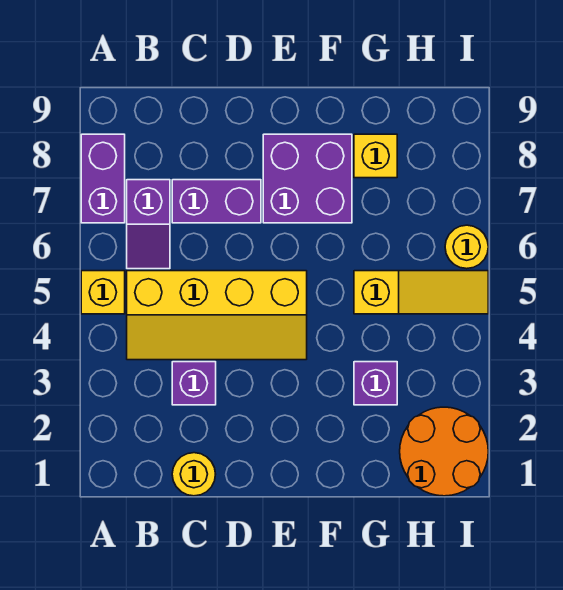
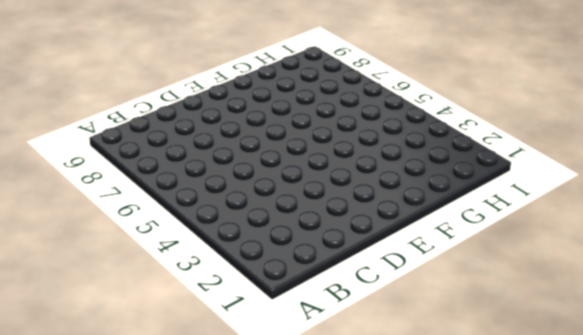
none -> yellow brick A5 level 1
none -> purple brick A7:A8 level 1
none -> yellow slope B4:E5 level 1 top 5

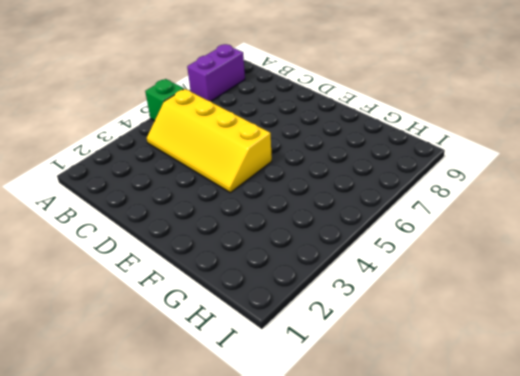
green brick A5 level 1 -> yellow brick A5 level 1
none -> purple slope B6:B7 level 1 top 7
none -> yellow round brick C1 level 1
none -> purple brick C3 level 1

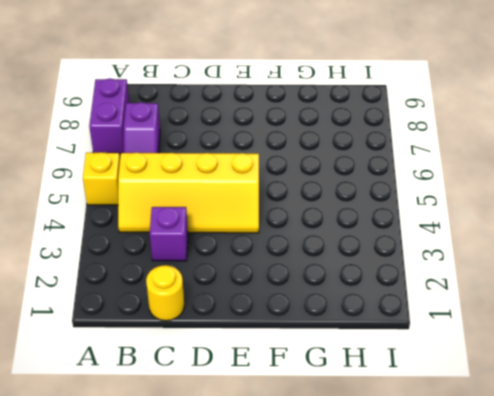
none -> purple brick C7:D7 level 1
none -> purple brick E7:F8 level 1
none -> purple brick G3 level 1

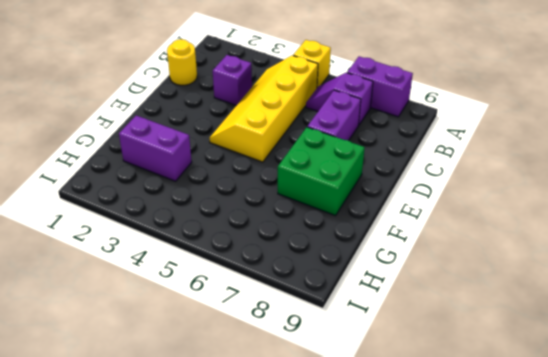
green brick E7:F8 level 1 -> purple brick E7:F8 level 1
purple brick G2:G3 level 1 -> purple brick G3 level 1
none -> yellow slope G5:I5 level 1 top G
none -> yellow brick G8 level 1
none -> orange round brick H1:I2 level 1

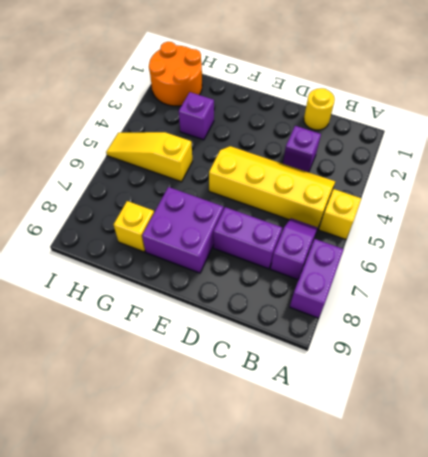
none -> yellow round brick I6 level 1

